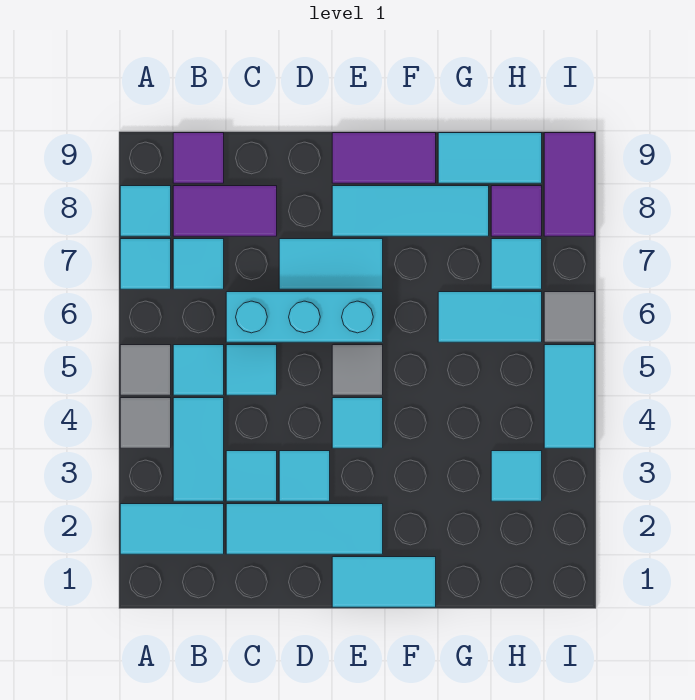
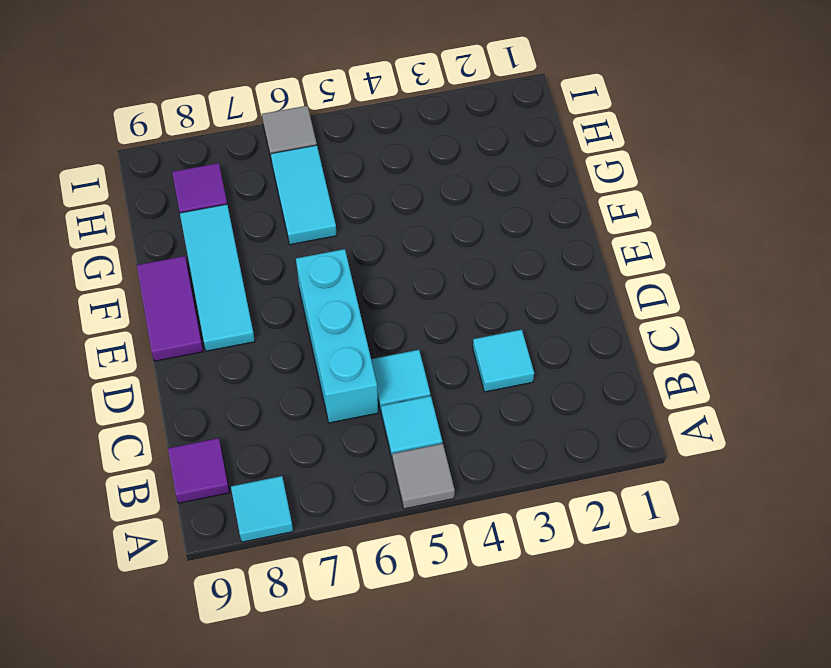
none -> cyan tile A2:B2 level 1
none -> grey tile A4 level 1
none -> cyan tile A7 level 1

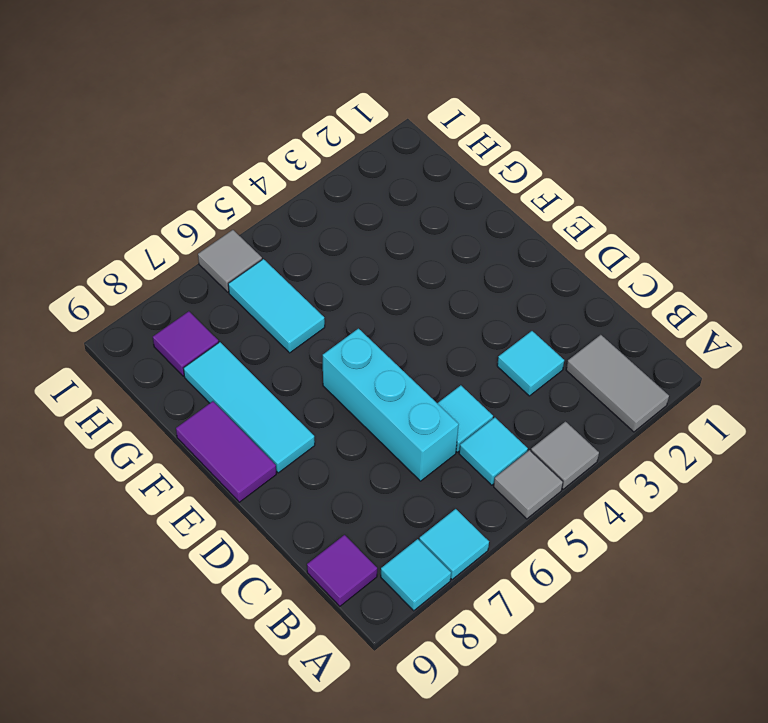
grey tile A2:B2 level 1 -> cyan tile A2:B2 level 1
none -> cyan tile B3:B4 level 1
none -> cyan tile B7 level 1
none -> purple tile B8:C8 level 1

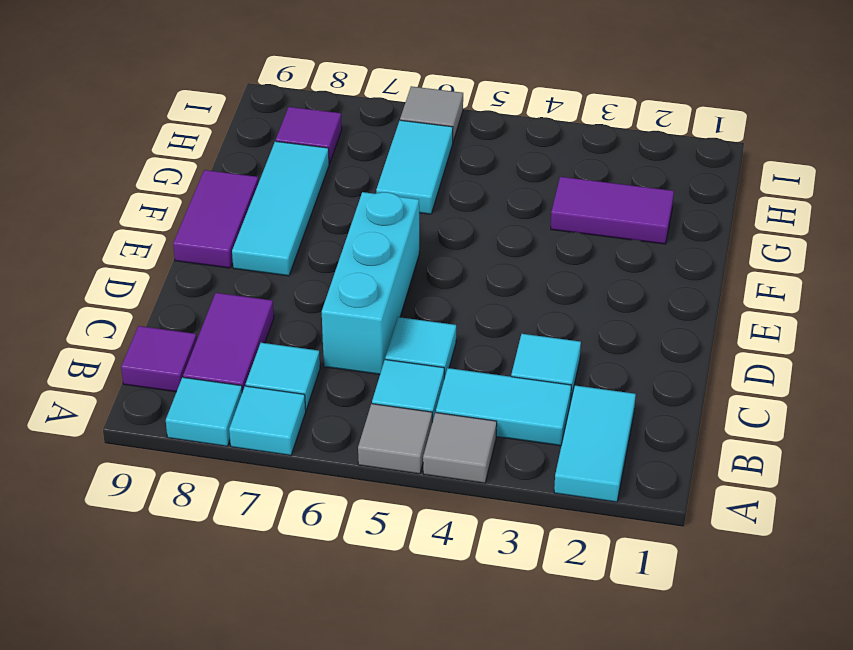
purple tile G2:G3 level 1 -> purple tile I8:I9 level 1
none -> cyan tile C2:E2 level 1
none -> cyan tile D3 level 1
none -> cyan tile D7:E7 level 1

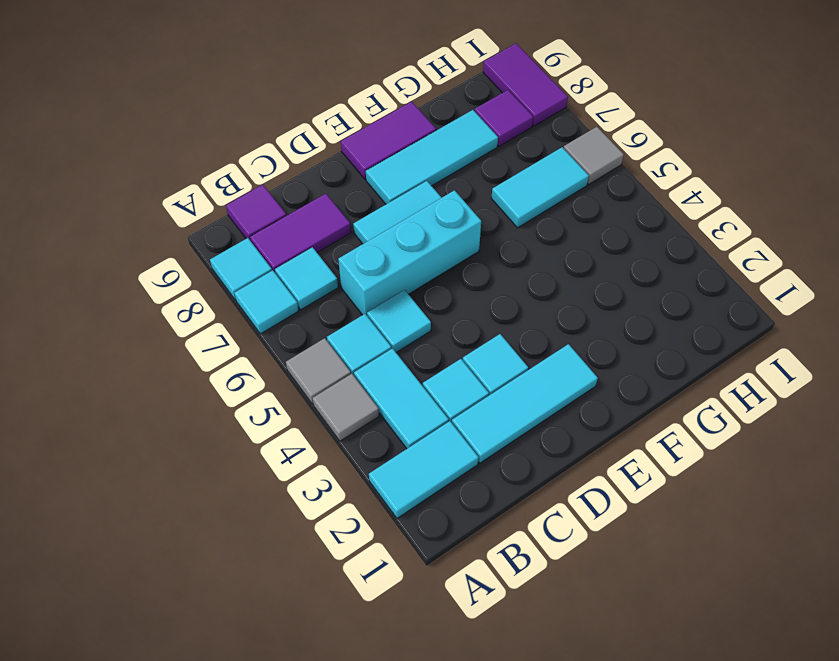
none -> cyan tile E1:F1 level 1
none -> cyan tile E4 level 1
none -> grey tile E5 level 1

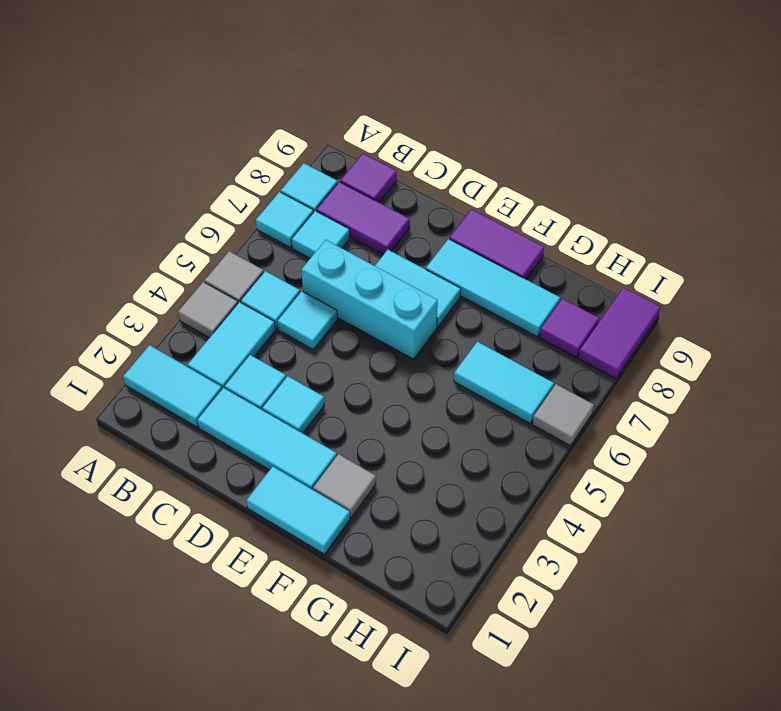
grey tile F2 level 1 -> grey tile E5 level 1
none -> cyan tile E4 level 1
none -> cyan tile G9:H9 level 1
none -> cyan tile H3 level 1

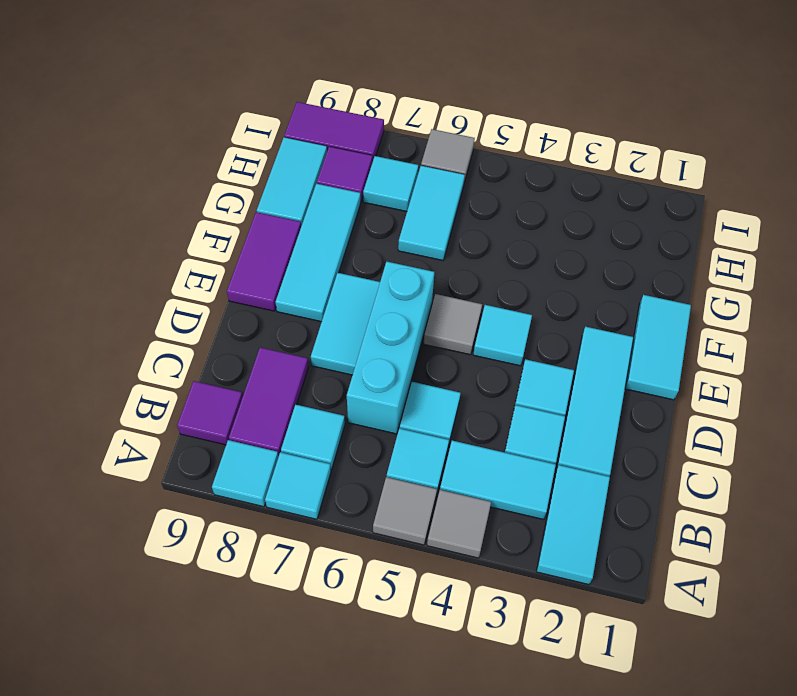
none -> cyan tile H3 level 1
none -> cyan tile I4:I5 level 1

